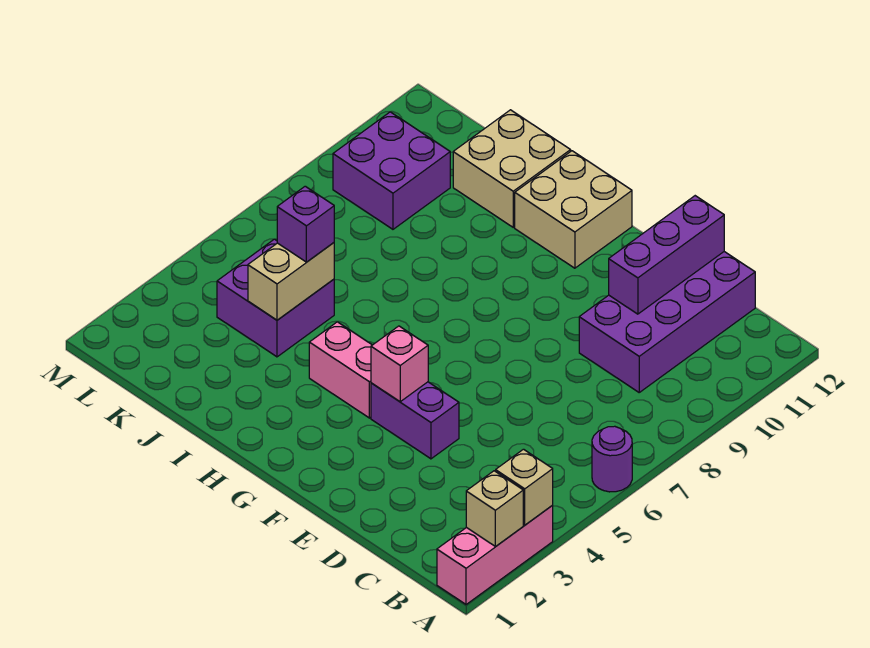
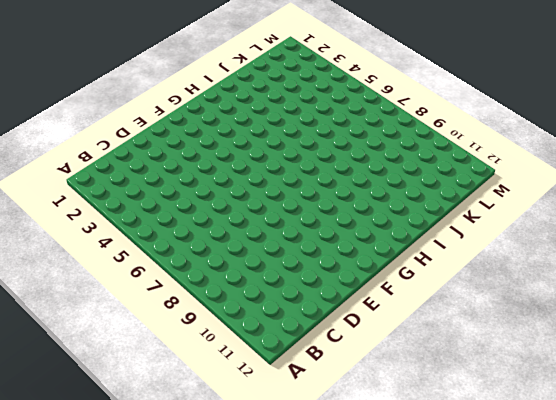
none -> pink brick A1:A3 level 1
none -> purple round brick A6 level 1
none -> purple brick C9:D12 level 1

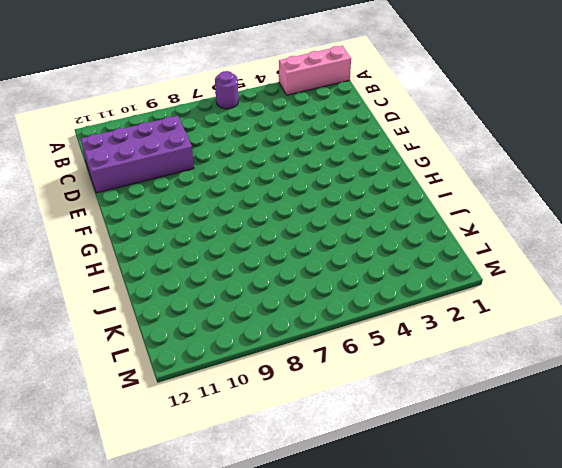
none -> purple brick E4:F4 level 1
none -> pink brick G4:H4 level 1
none -> tan brick G11:H12 level 1

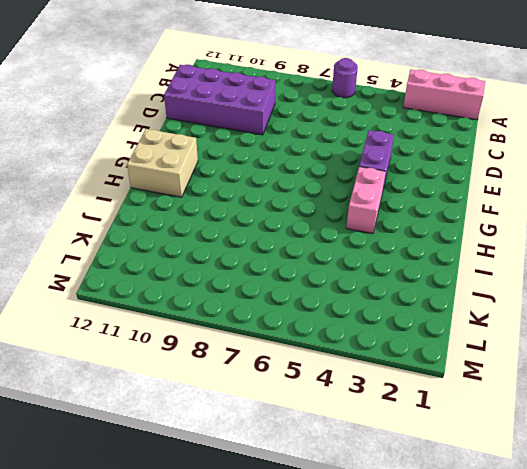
none -> tan brick I11:J12 level 1
none -> purple brick J4:K5 level 1
none -> purple brick K9:L10 level 1

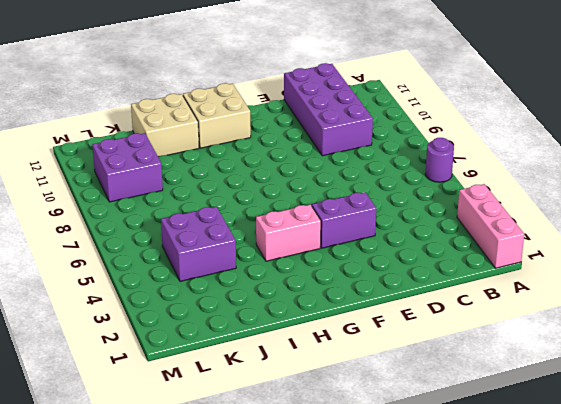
none -> tan brick A2 level 2
none -> tan brick A3 level 2
none -> purple brick D10:D12 level 2

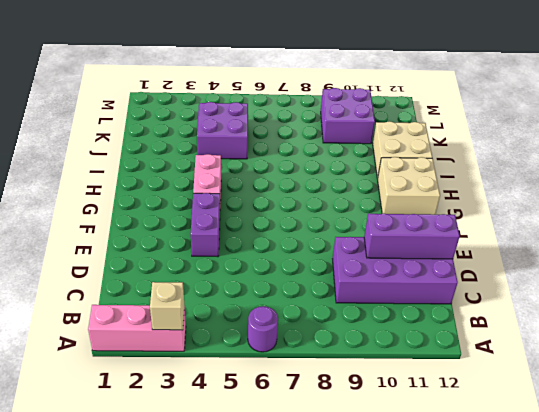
none -> tan brick A2 level 2
none -> pink brick F4 level 2
none -> tan brick J4:J5 level 2

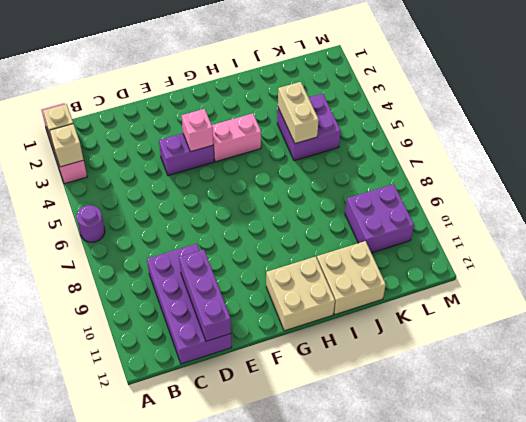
none -> purple brick J5 level 3

